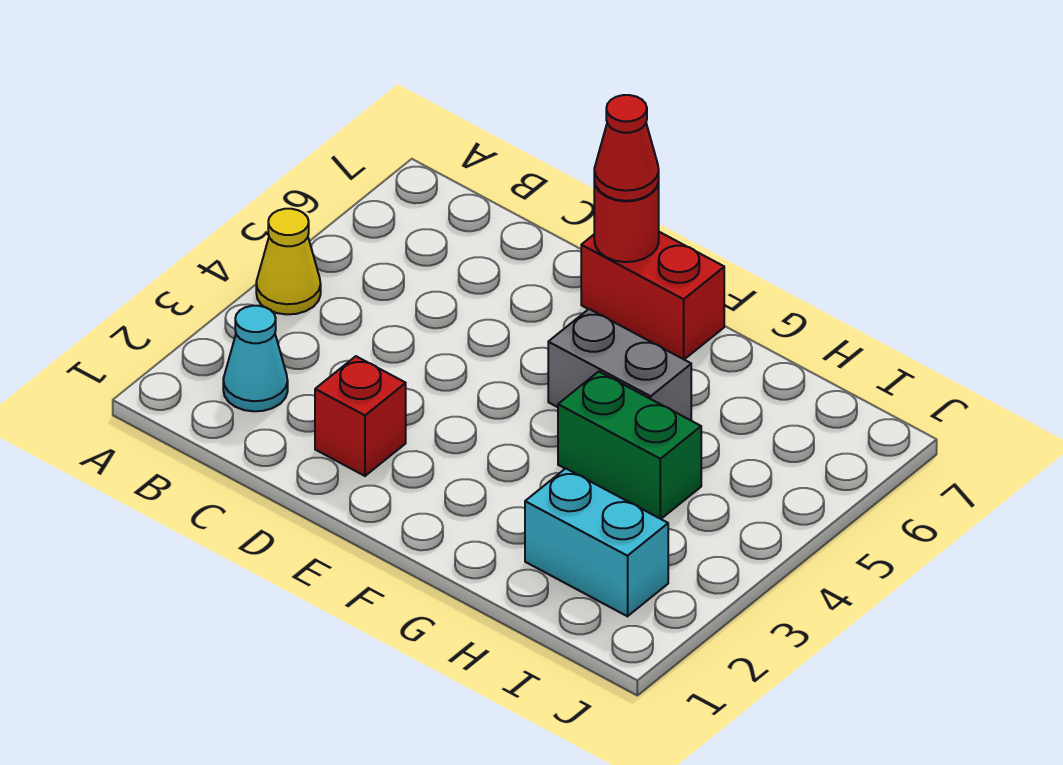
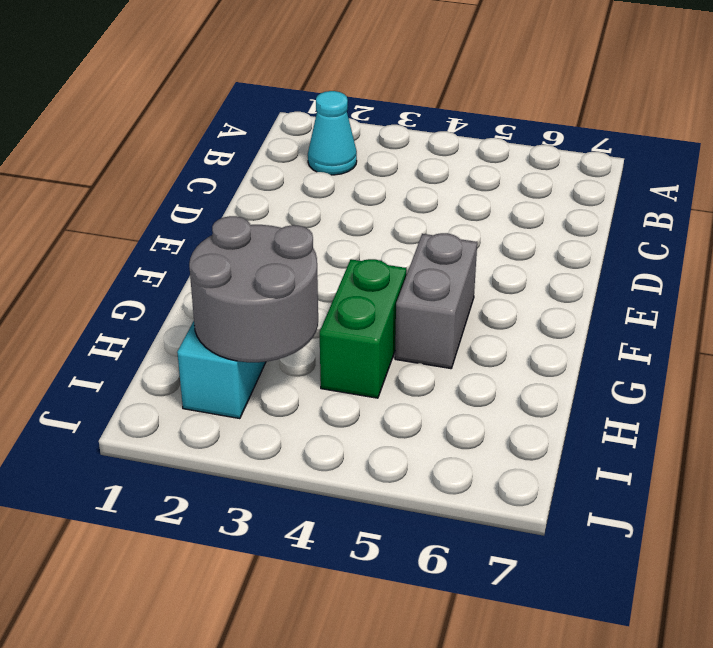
grey round brick H2:I3 level 2 -> none
none -> yellow cone A4 level 1
none -> red brick D2 level 1

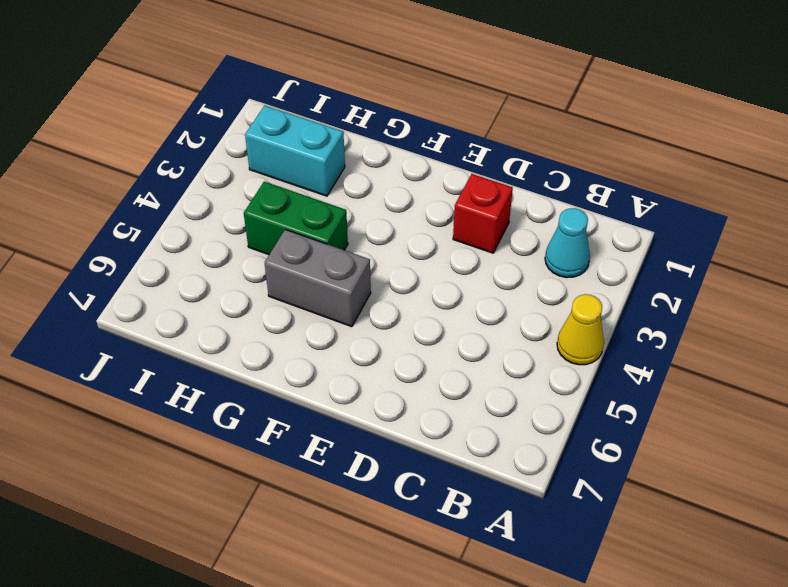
none -> red brick E7:F7 level 1
none -> red round brick E7 level 2

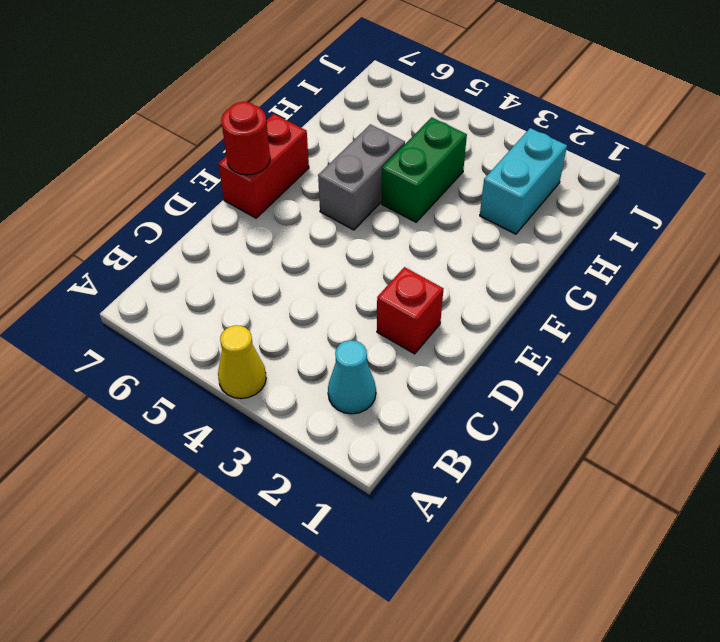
none -> red cone E7 level 3

